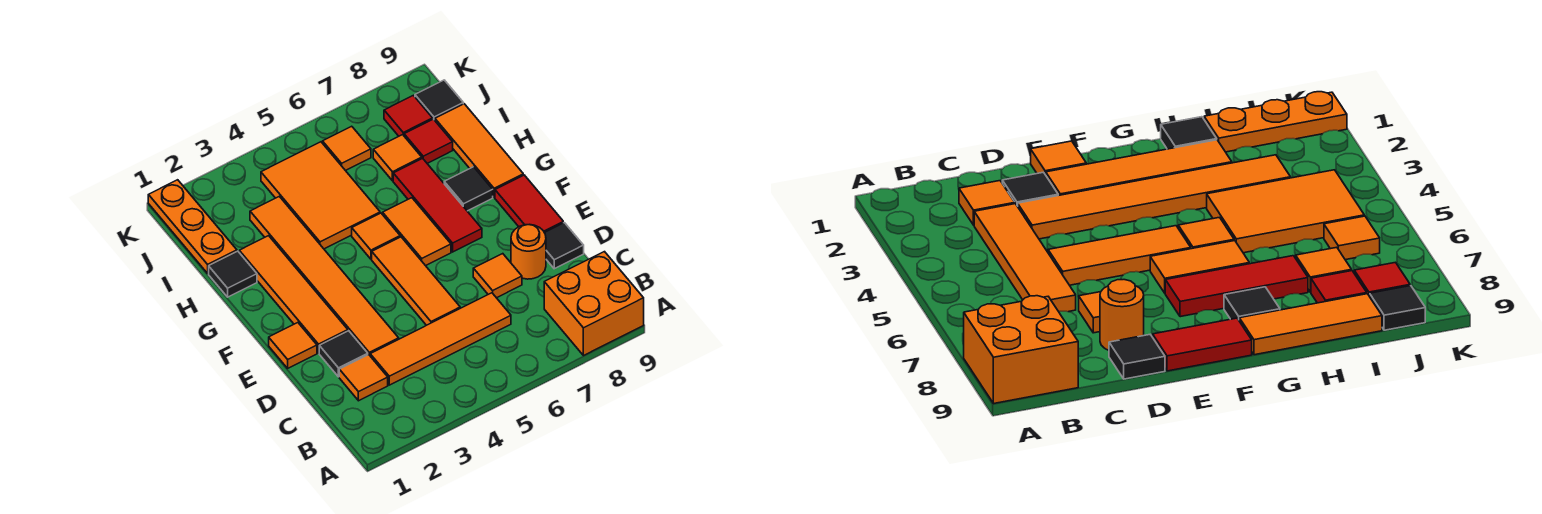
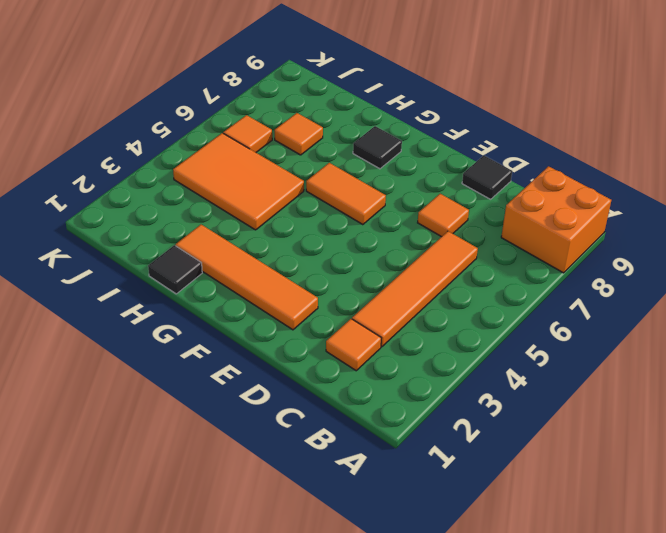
none -> black tile D2 level 1
none -> orange tile D3:I3 level 1
none -> orange tile D5:F5 level 1

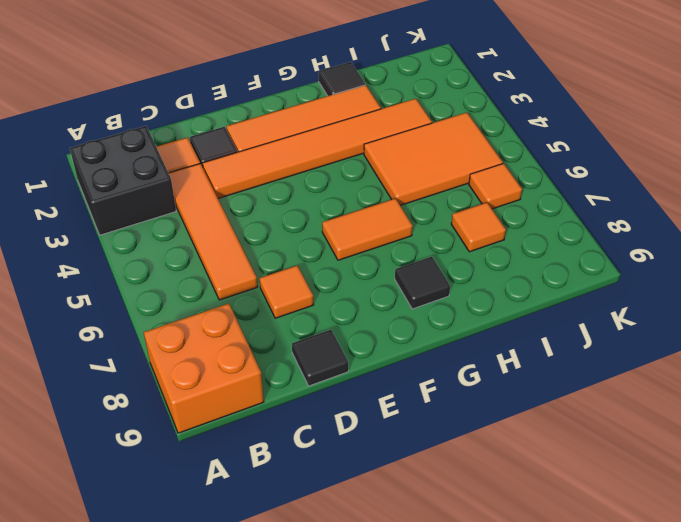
black brick A2:B3 level 1 -> none
none -> orange tile D5:F5 level 1
none -> orange round brick D8 level 1
none -> orange tile E1 level 1

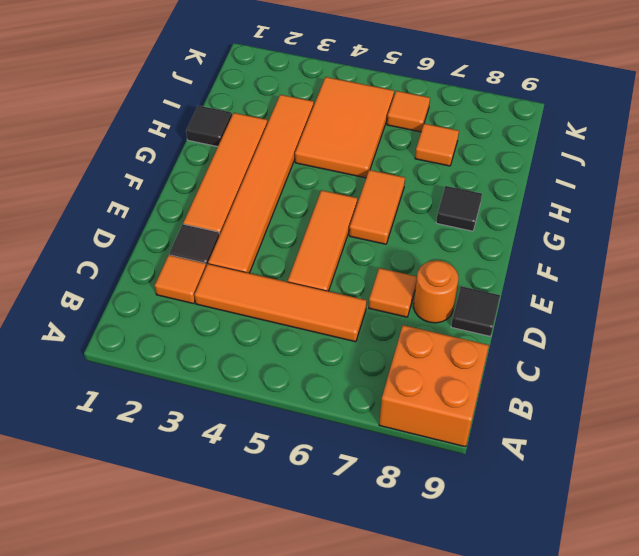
none -> orange tile E1 level 1
none -> red tile E9:F9 level 1
none -> red tile F7:H7 level 1

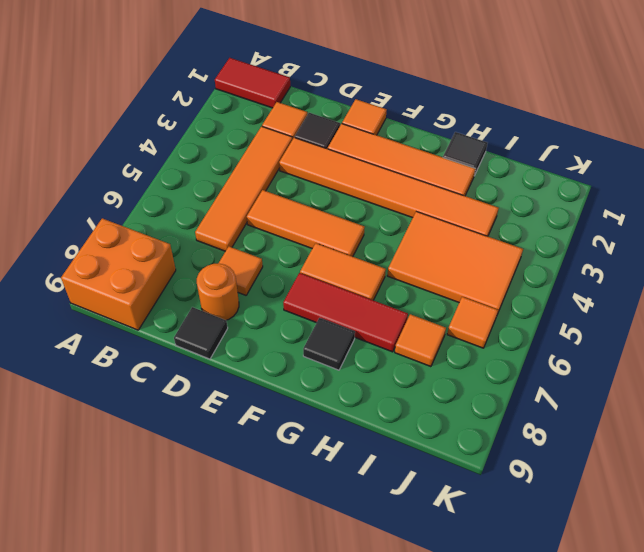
red tile A1:B1 level 1 -> red tile E9:F9 level 1
none -> orange tile G5 level 1
none -> orange tile G9:I9 level 1
none -> orange plate I1:K1 level 1

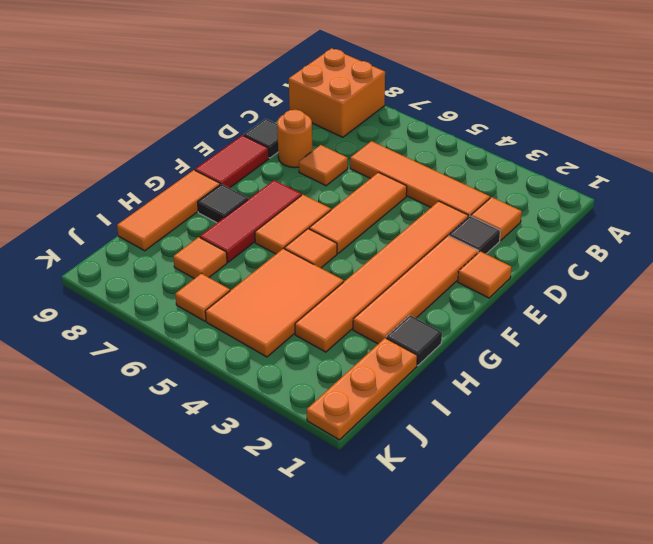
none -> red tile I8 level 1
none -> red tile J8 level 1
none -> black tile J9 level 1

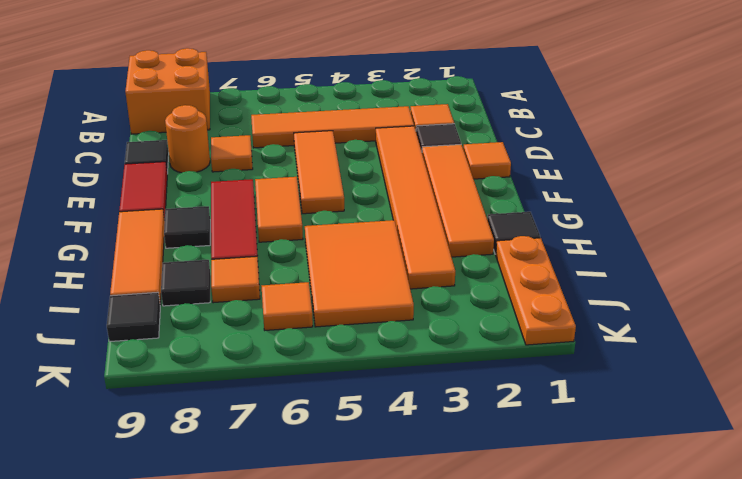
black tile I8 level 1 -> red tile I8 level 1
none -> orange tile G5 level 1
none -> red tile J8 level 1

